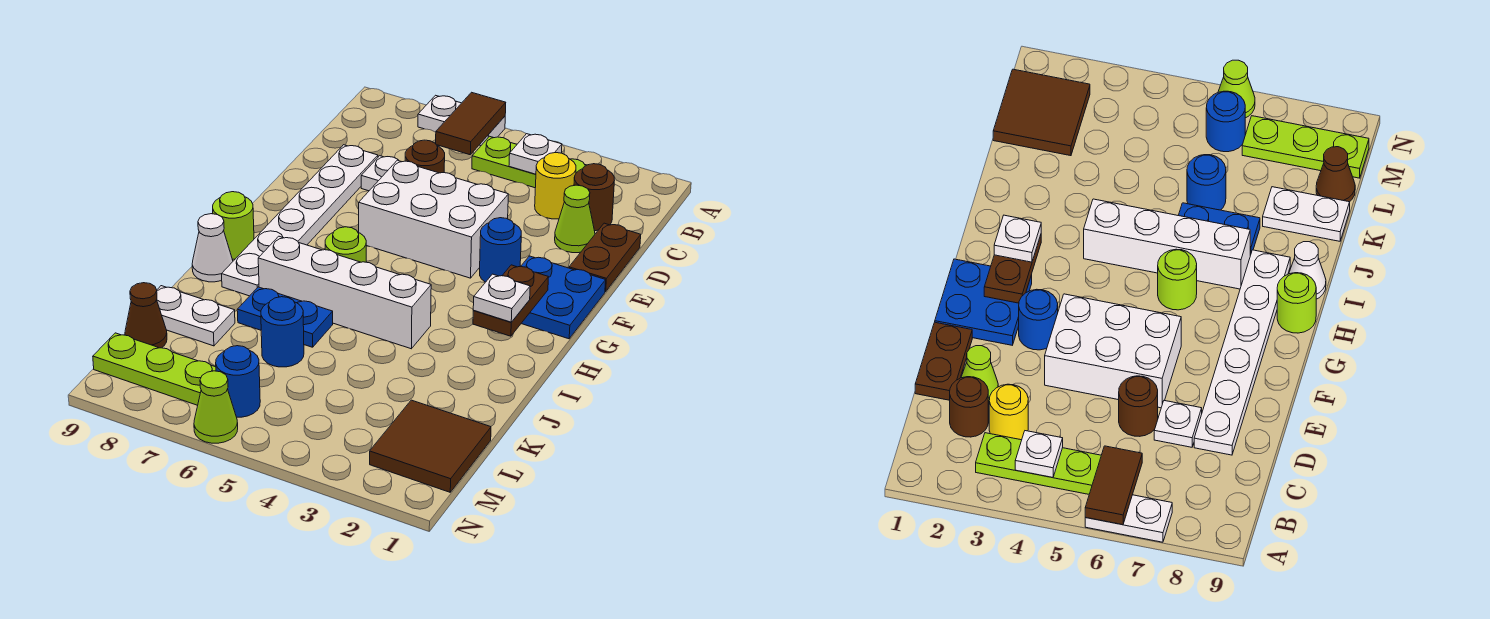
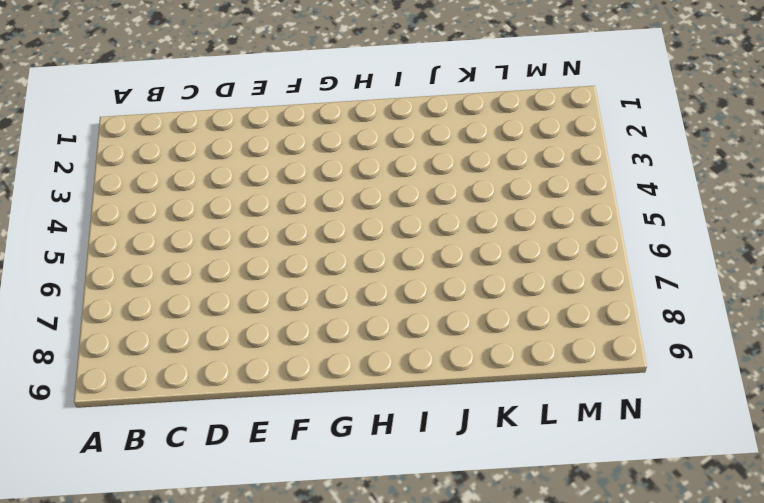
none -> white plate A6:A7 level 1
none -> lime plate B3:B5 level 1
none -> brown round brick C2 level 1

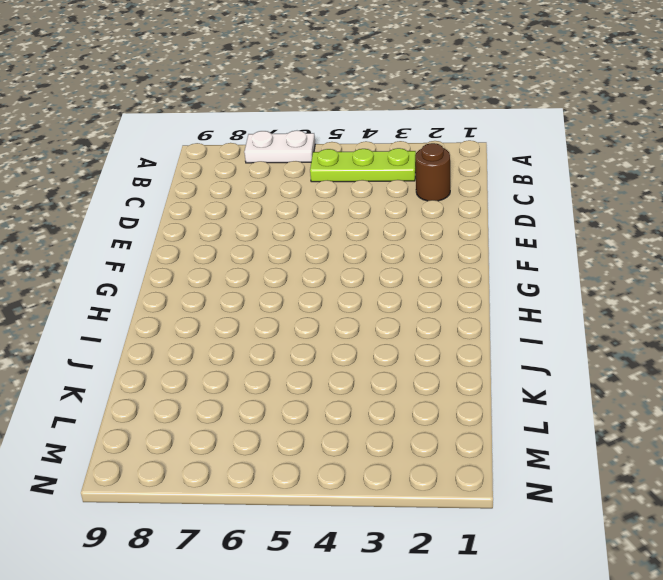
none -> yellow round brick C3 level 1
none -> brown plate D1:E1 level 1
none -> lime cone D2 level 1

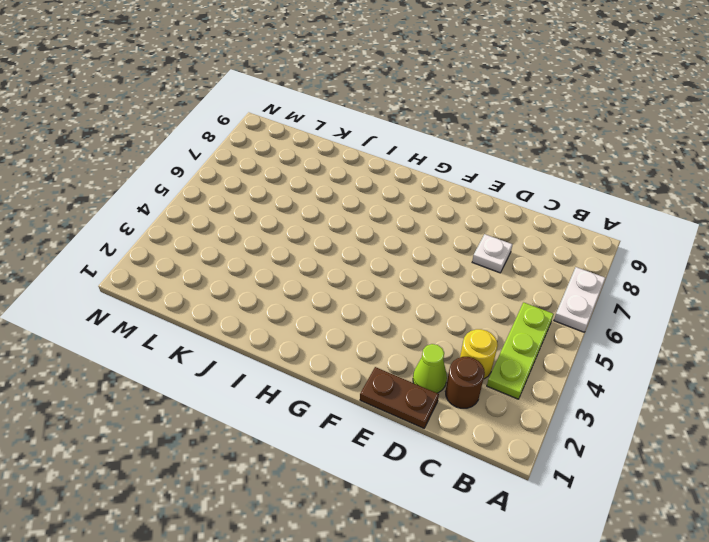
none -> brown round brick D6 level 1
none -> white plate D8:I8 level 1
none -> white brick E4:F6 level 1

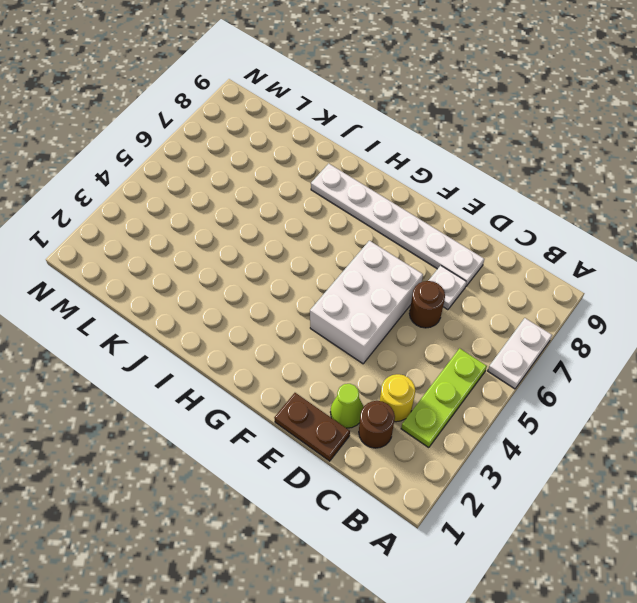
none -> blue plate F1:G2 level 1
none -> blue round brick F3 level 1
none -> lime round brick H6 level 1

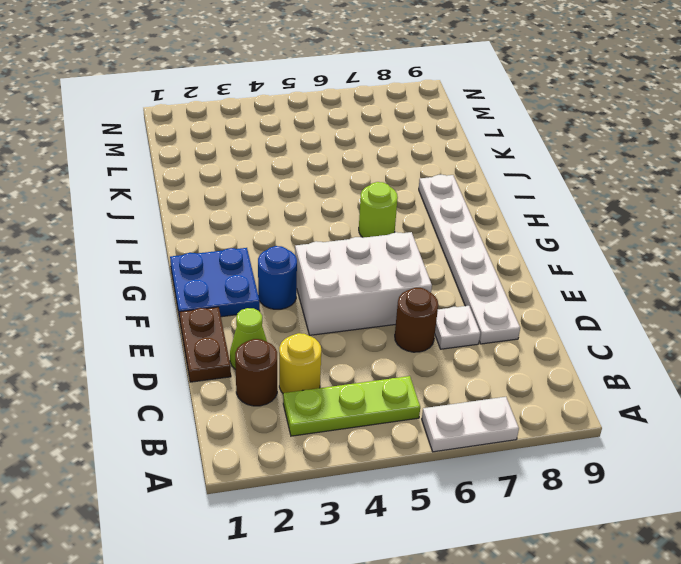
none -> lime round brick H9 level 1
none -> white brick I4:I7 level 1
none -> white cone I9 level 1

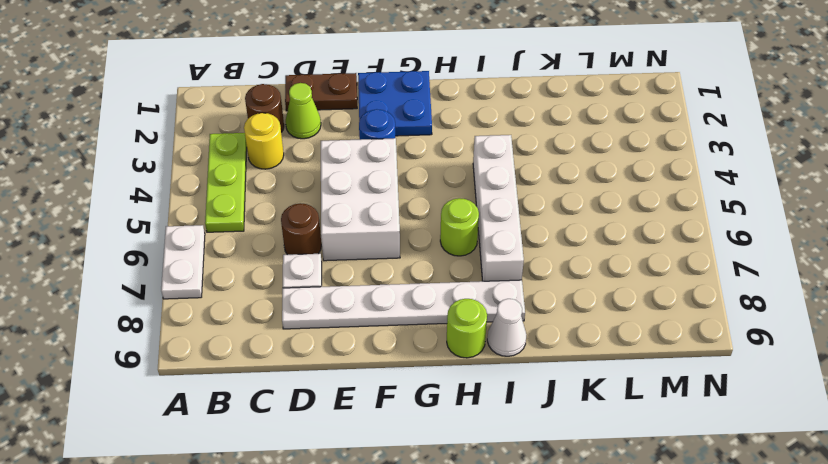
none -> blue plate J6:J7 level 1
none -> blue round brick K6 level 1
none -> white plate K8:K9 level 1

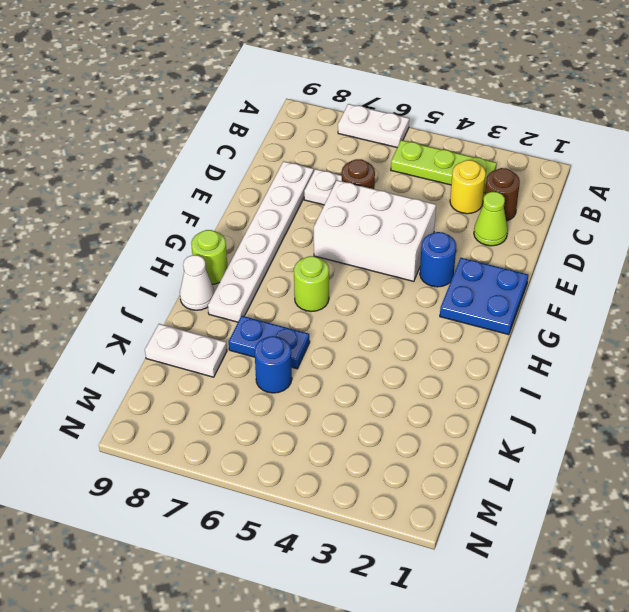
none -> brown plate D1:E1 level 1
none -> white brick I4:I7 level 1
none -> brown tile L1:M2 level 1

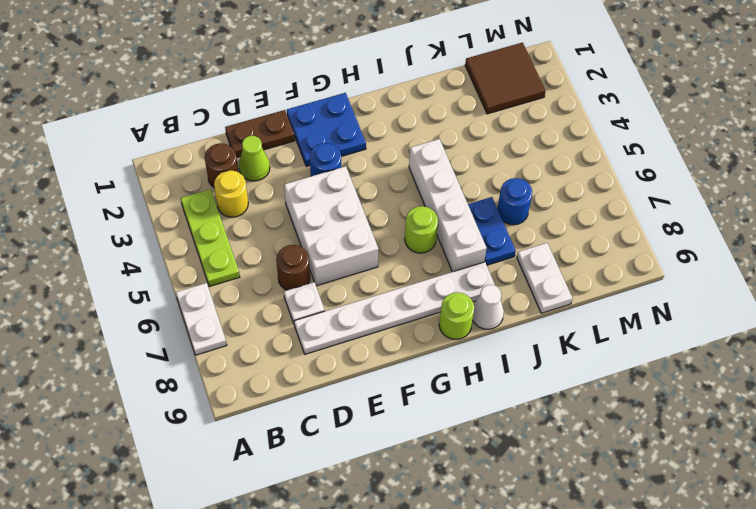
none -> brown cone L9 level 1
none -> blue round brick M6 level 1
none -> lime plate M7:M9 level 1

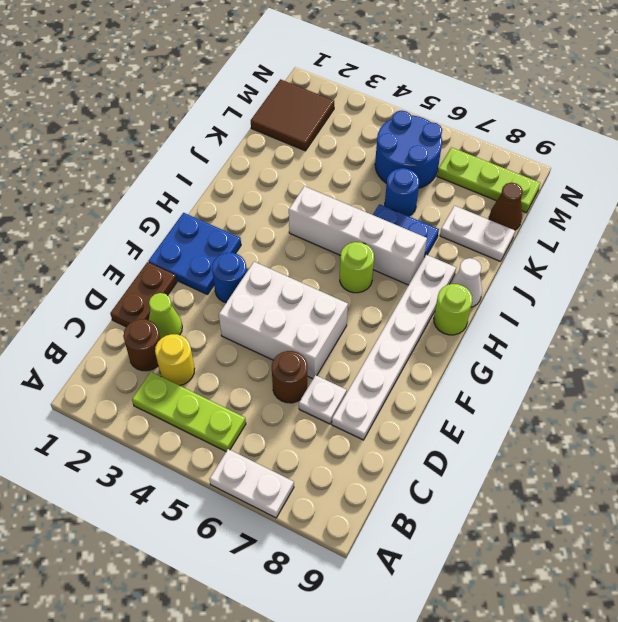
blue round brick L5:M6 level 1 -> blue round brick M6 level 1
none -> lime cone N6 level 1
none -> brown tile A6:B6 level 2
none -> white plate B4 level 2

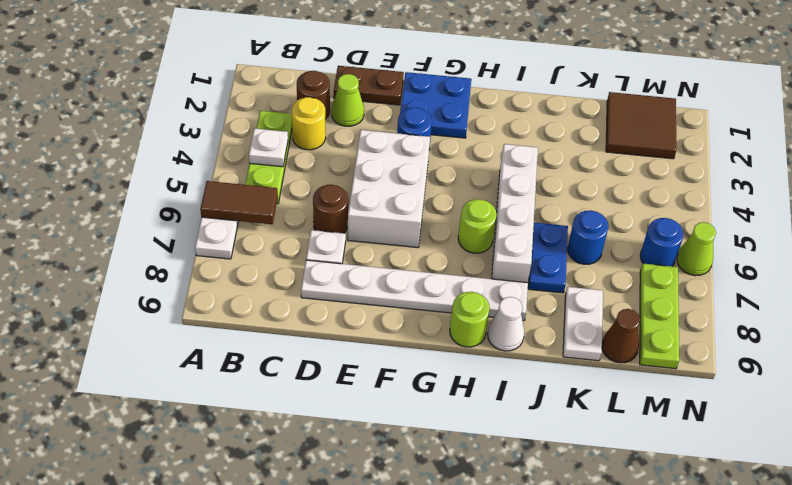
none -> brown plate G2:H2 level 2
none -> white plate H2 level 3

